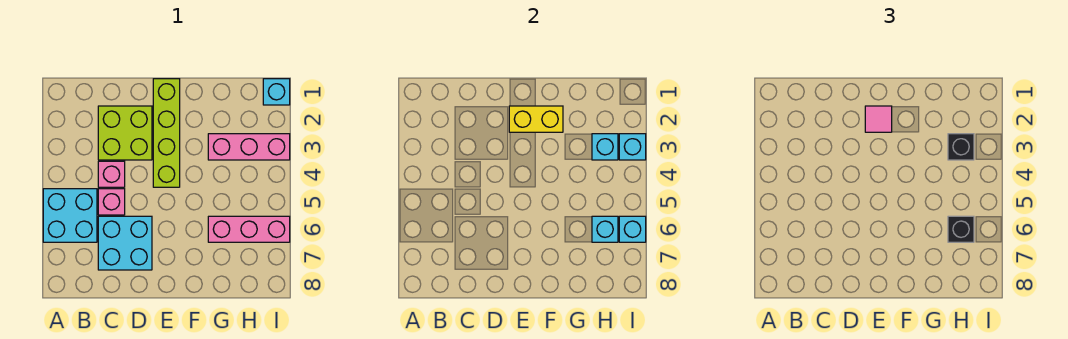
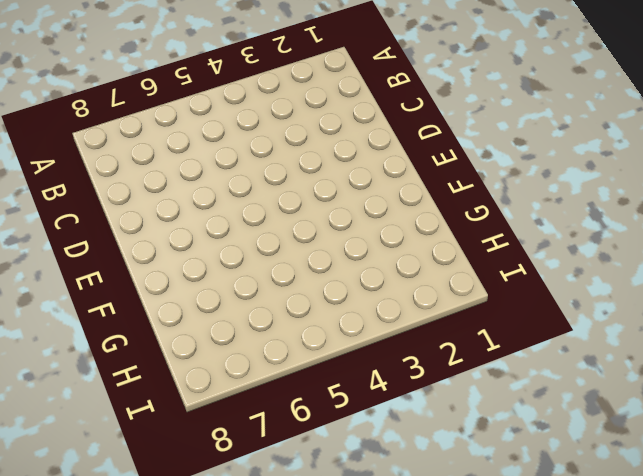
none -> cyan brick A5:B6 level 1
none -> lime brick C2:D3 level 1
none -> pink brick C4 level 1

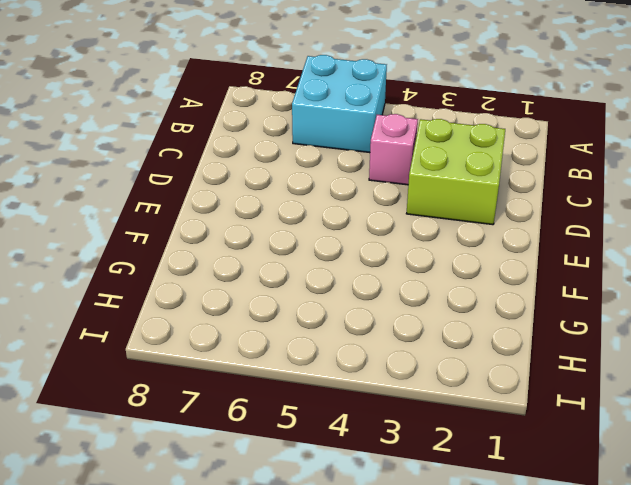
none -> pink brick C5 level 1
none -> cyan brick C6:D7 level 1
none -> lime brick E1:E4 level 1

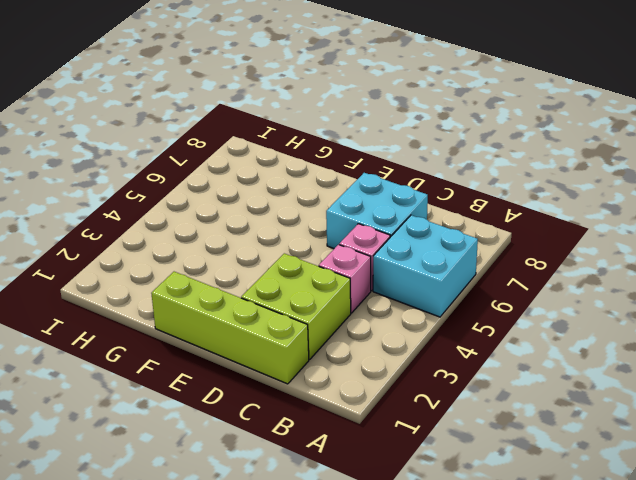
lime brick C1:F1 level 1 -> lime brick E1:E4 level 1
none -> pink brick G3:I3 level 1
none -> pink brick G6:I6 level 1
none -> cyan brick I1 level 1

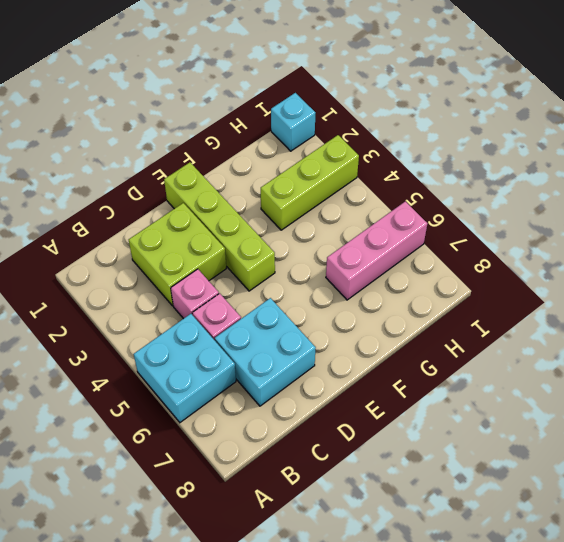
lime brick G3:I3 level 1 -> pink brick G3:I3 level 1
none -> yellow brick E2:F2 level 2
none -> cyan brick H3 level 2
none -> cyan brick H6 level 2

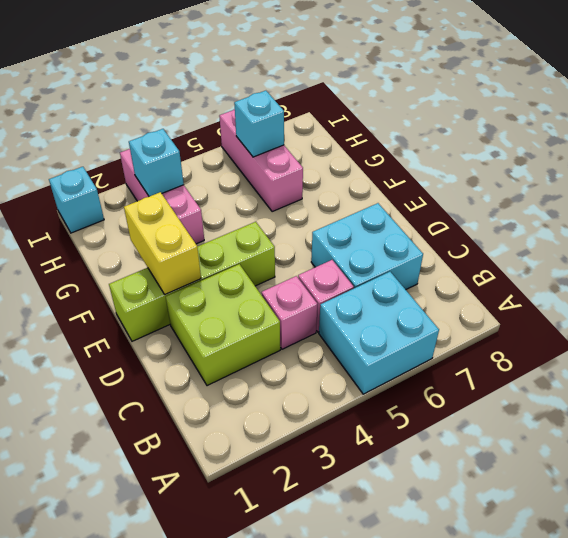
none -> cyan brick I3 level 2
none -> cyan brick I6 level 2
none -> pink tile E2 level 3

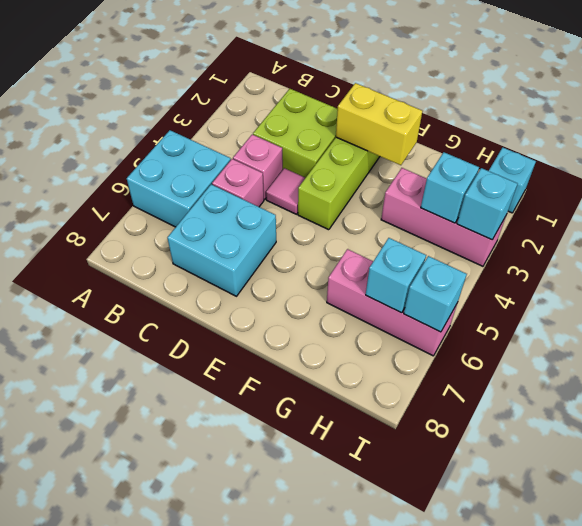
pink tile D4 level 1 -> pink tile E2 level 3
none -> black brick H3 level 3
none -> black brick H6 level 3

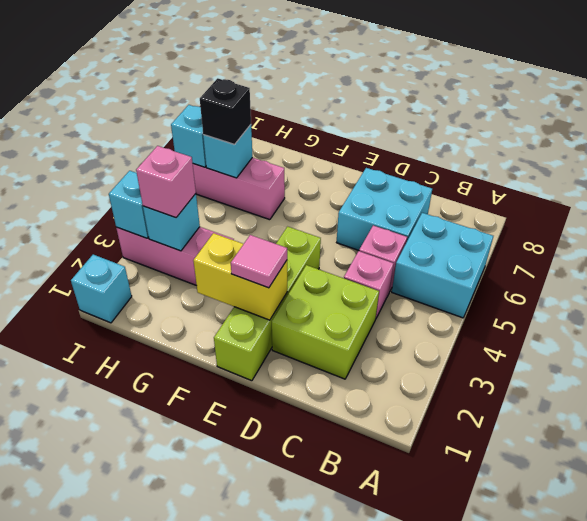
pink brick H3 level 3 -> black brick H3 level 3

